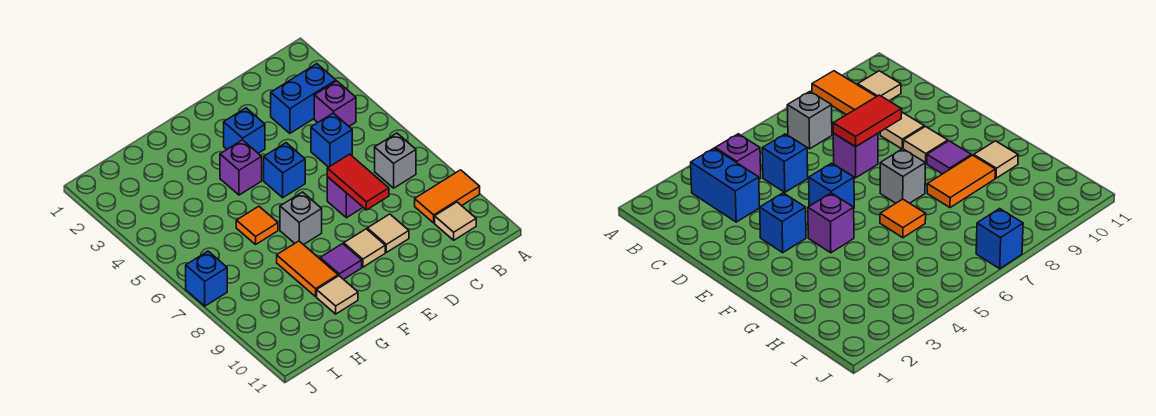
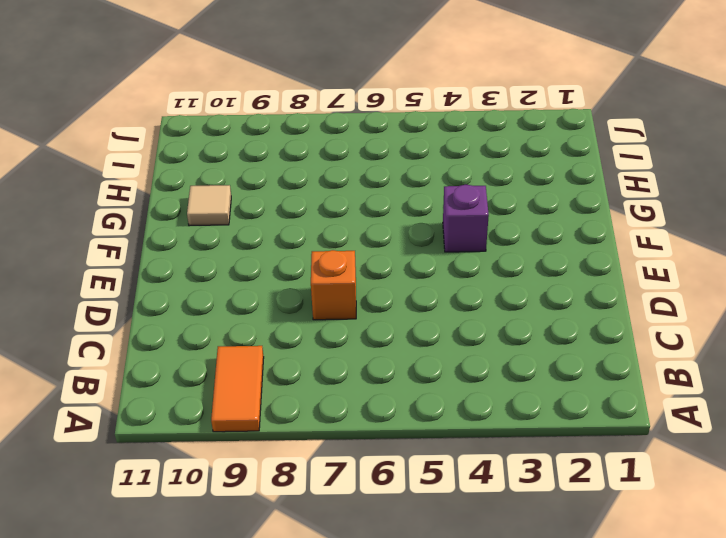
orange brick D7 level 1 -> purple brick D7 level 1
none -> blue brick B3:C3 level 1
none -> purple brick B4 level 1
none -> grey brick B7 level 1

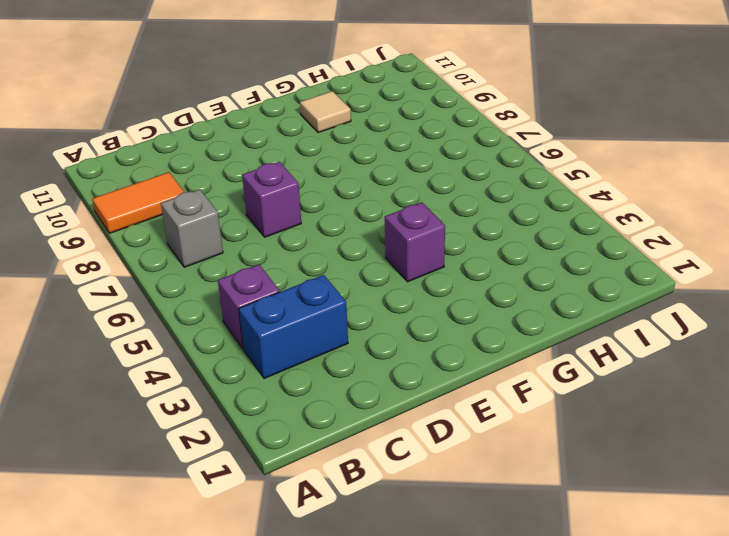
none -> tan tile B10 level 1
none -> blue brick C5 level 1
none -> tan tile D9 level 1

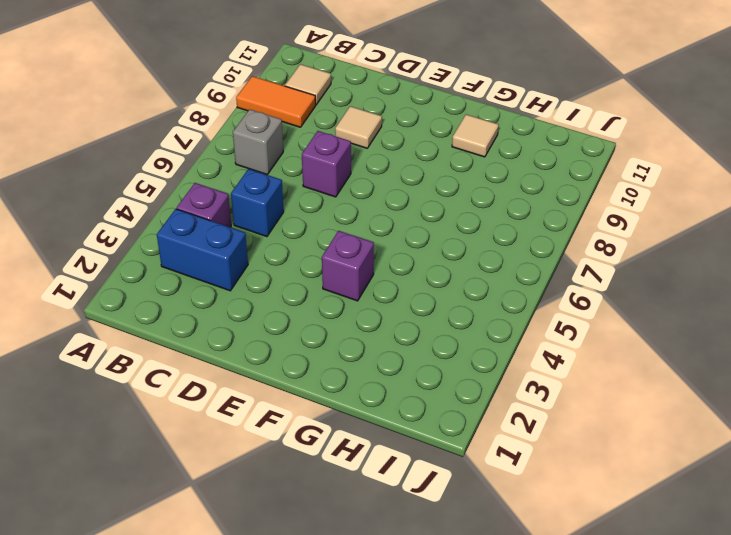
none -> blue brick E3 level 1
none -> blue brick E5 level 1
none -> tan tile E9 level 1

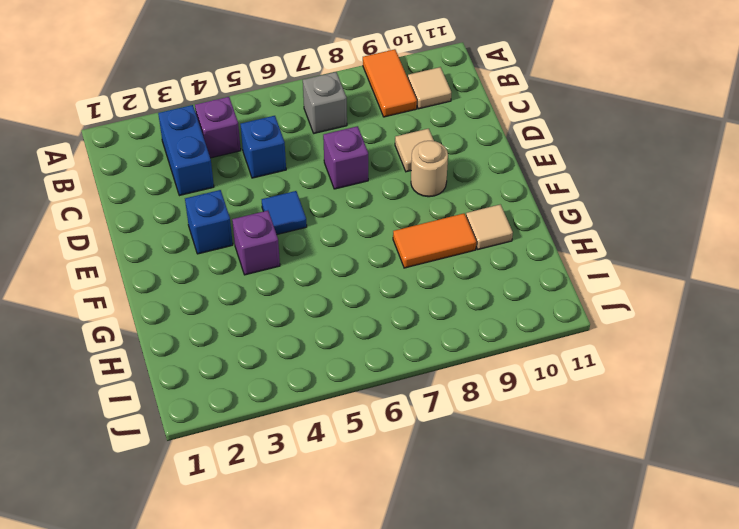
blue tile E5 level 1 -> blue brick E5 level 1
tan round brick E9 level 1 -> tan tile E9 level 1
none -> grey brick F7 level 1
none -> purple tile F9 level 1
none -> orange tile G6 level 1

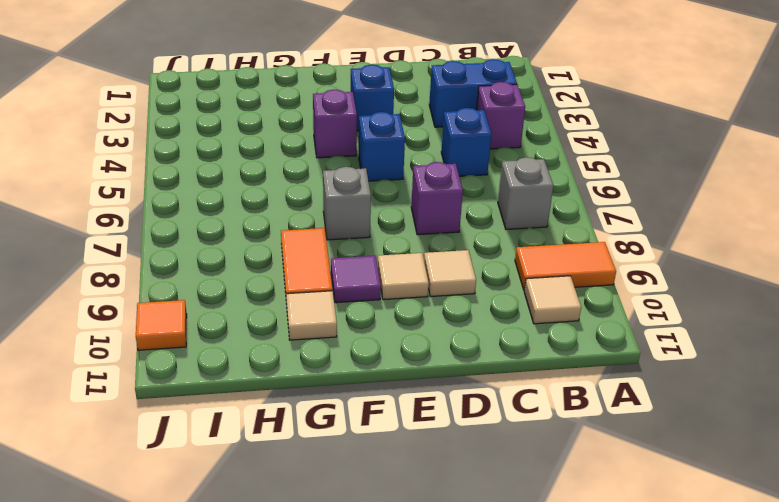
orange tile J10 level 1 -> orange tile G6 level 1
none -> blue brick J7 level 1
none -> red tile D7:D8 level 2

